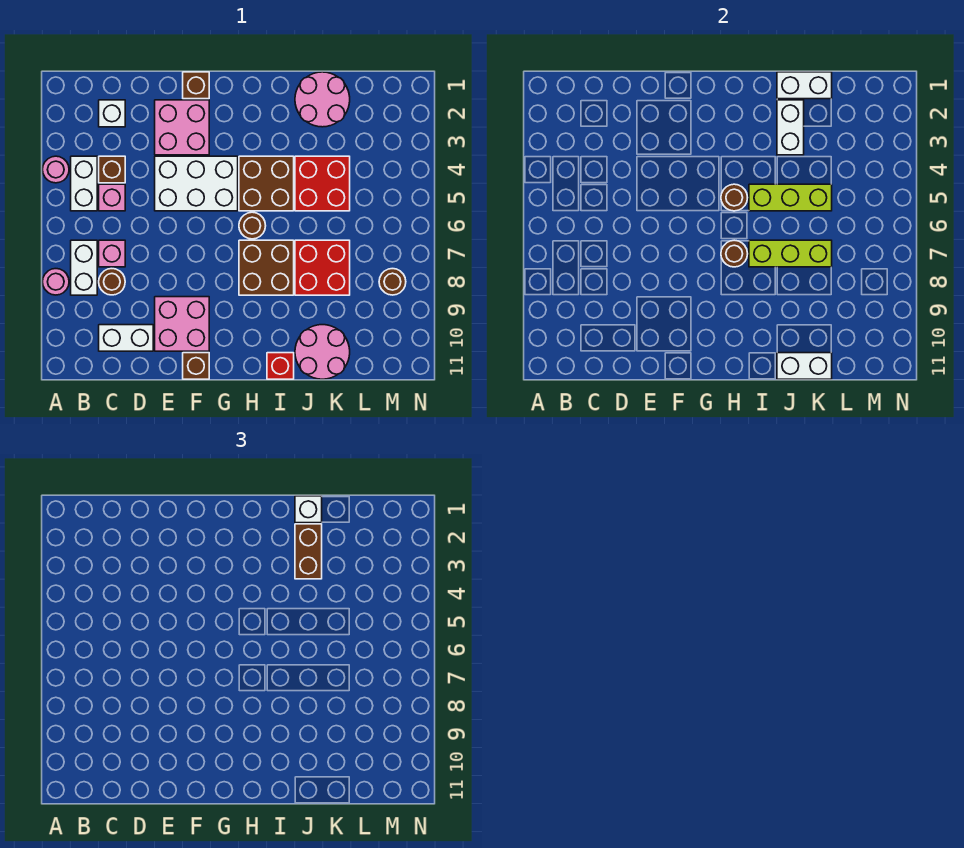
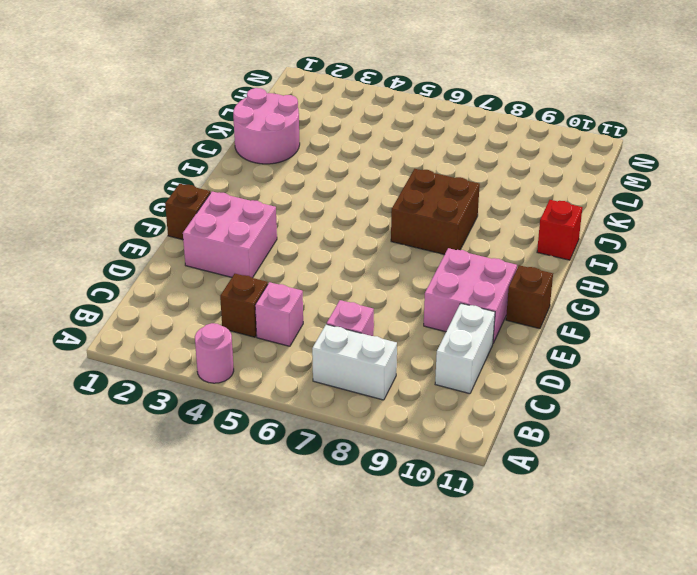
none -> pink round brick A8 level 1
none -> white brick B4:B5 level 1
none -> white brick C2 level 1
none -> brown round brick C8 level 1

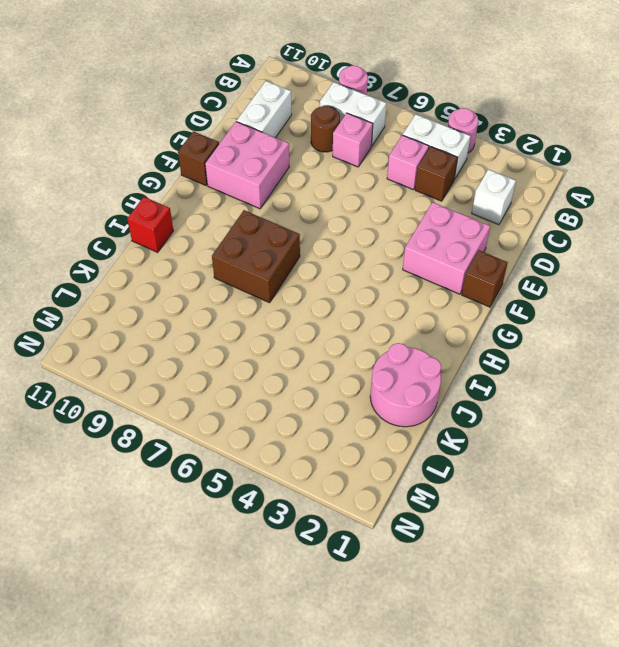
none -> white brick E4:G5 level 1
none -> brown brick H4:I5 level 1
none -> brown round brick H6 level 1
none -> red brick J4:K5 level 1

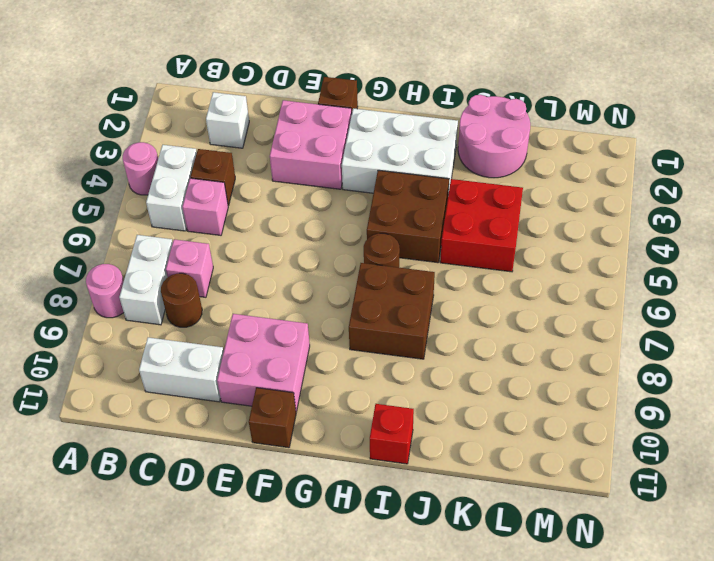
white brick G2:I3 level 1 -> white brick E4:G5 level 1
none -> red brick J7:K8 level 1
none -> pink round brick J10:K11 level 1
none -> brown round brick M8 level 1
none -> brown round brick H5 level 2

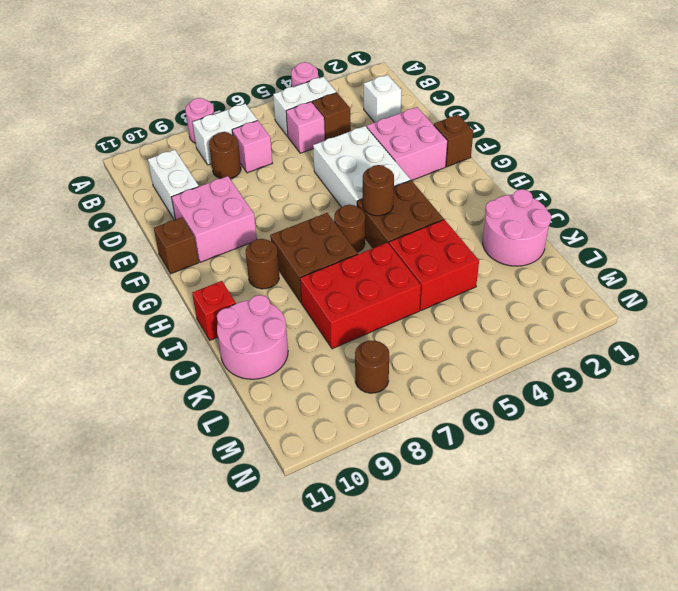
brown round brick H9 level 1 -> brown round brick H7 level 2
red brick J6:K8 level 1 -> red brick J7:K8 level 1
none -> lime brick I5:K5 level 2
none -> lime brick I7:K7 level 2
none -> white brick J1:K1 level 2
none -> white brick J2:J3 level 2

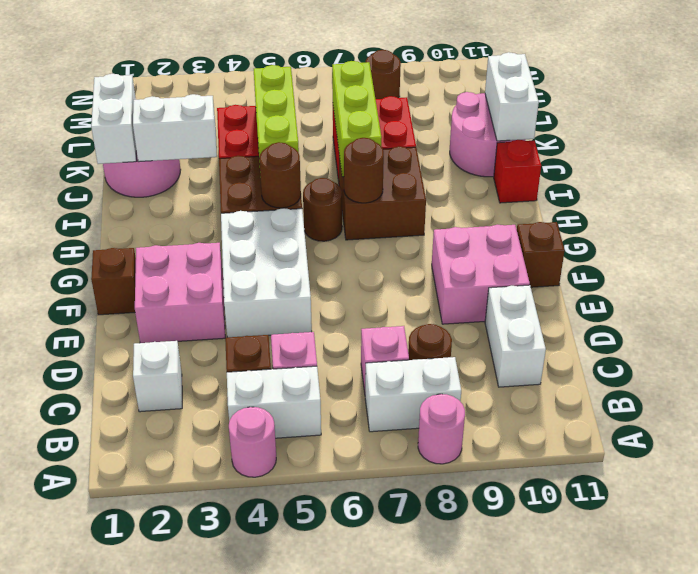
none -> white brick J1 level 3
none -> brown brick J2:J3 level 3

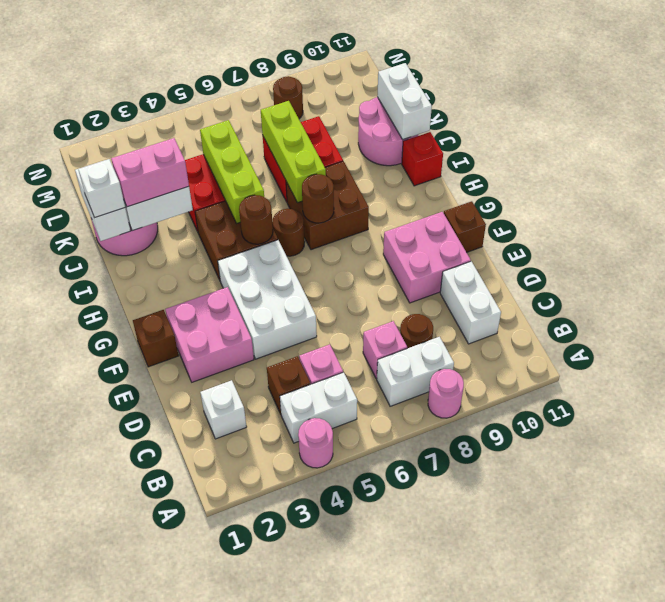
pink brick J2:J3 level 3 -> brown brick J2:J3 level 3

